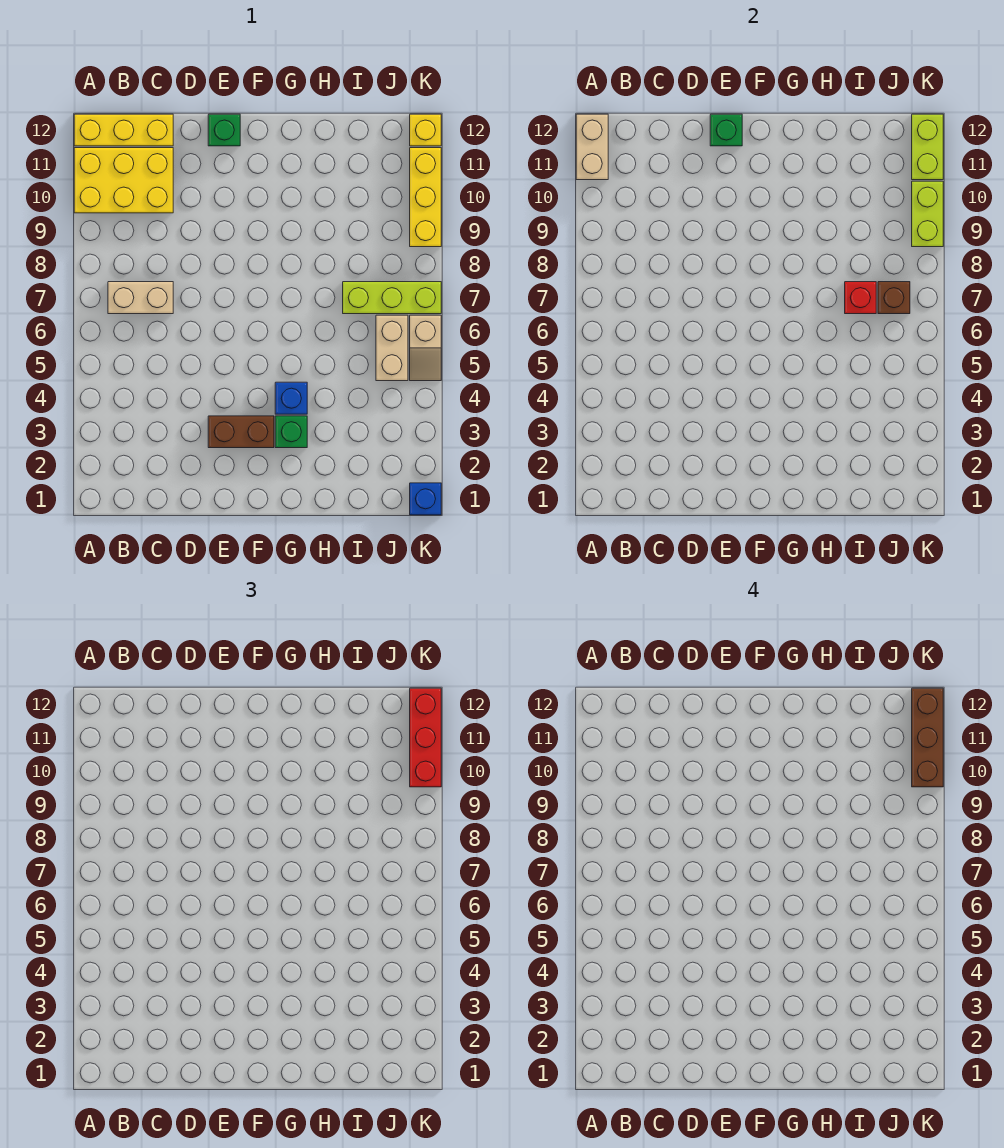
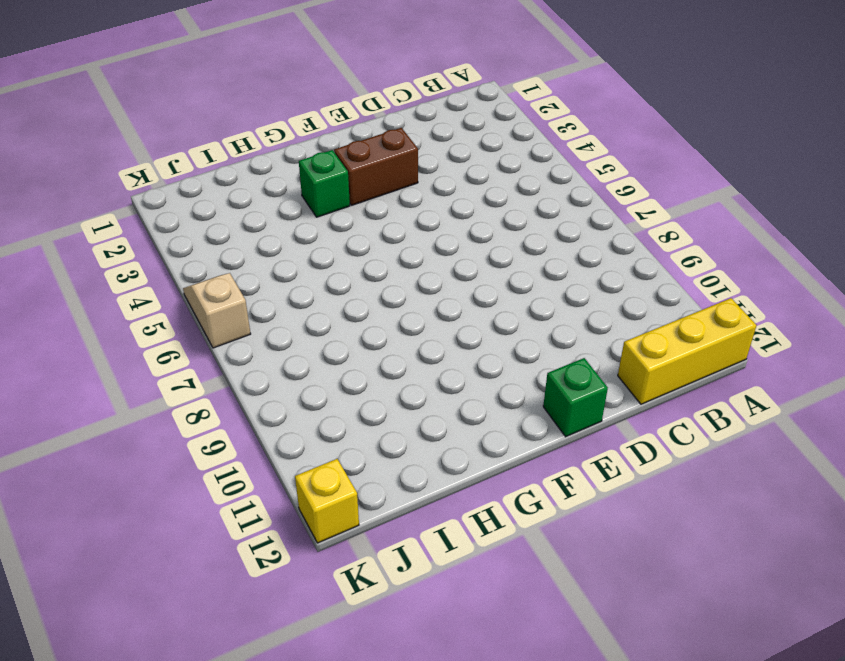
none -> yellow brick A10:C11 level 1
none -> tan brick B7:C7 level 1
none -> blue brick G4 level 1

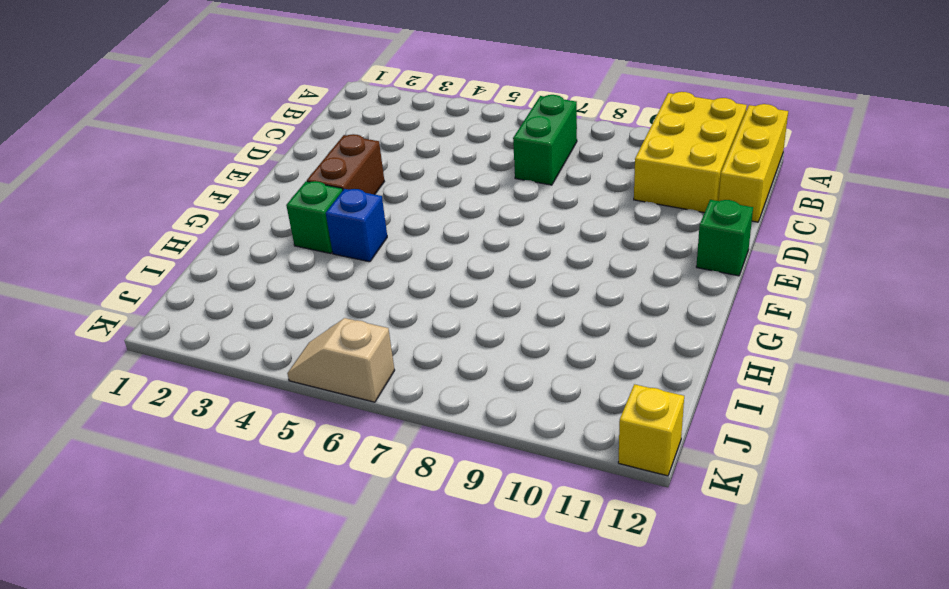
green brick B7:C7 level 1 -> tan brick B7:C7 level 1
none -> lime brick I7:K7 level 1
none -> tan brick J5:J6 level 1
none -> blue brick K1 level 1

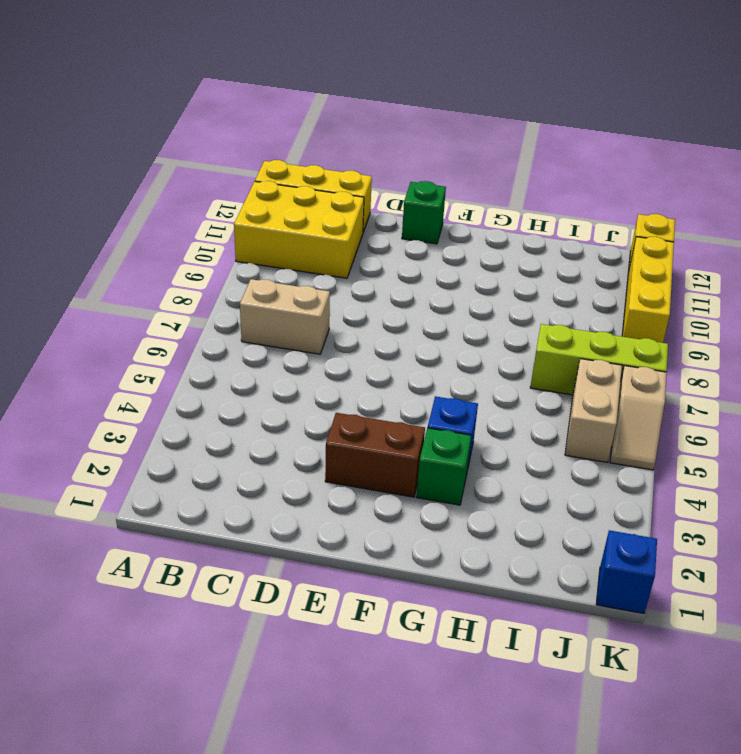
none -> tan brick A11:A12 level 2
none -> green brick E12 level 2
none -> red brick I7 level 2

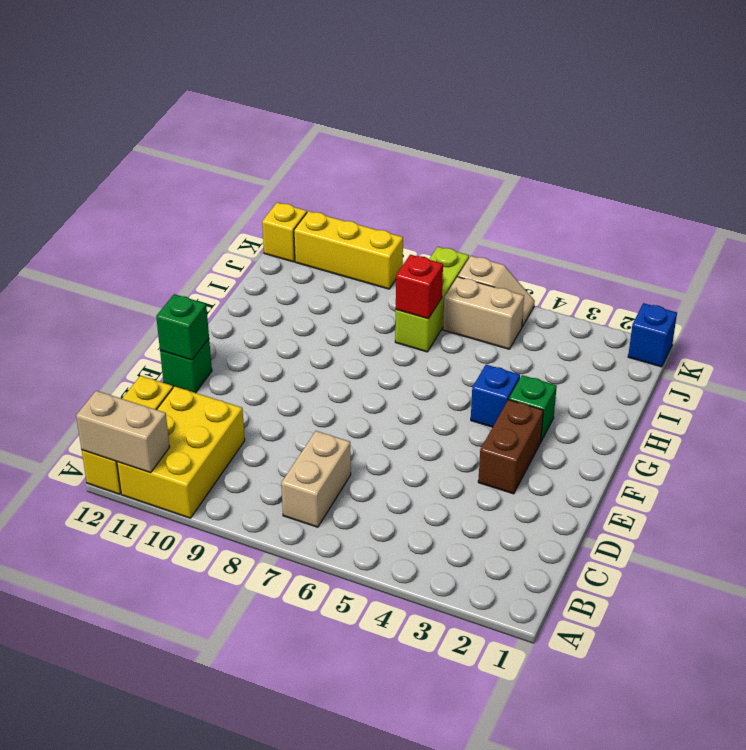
none -> brown brick J7 level 2
none -> lime brick K9:K10 level 2
none -> lime brick K11:K12 level 2

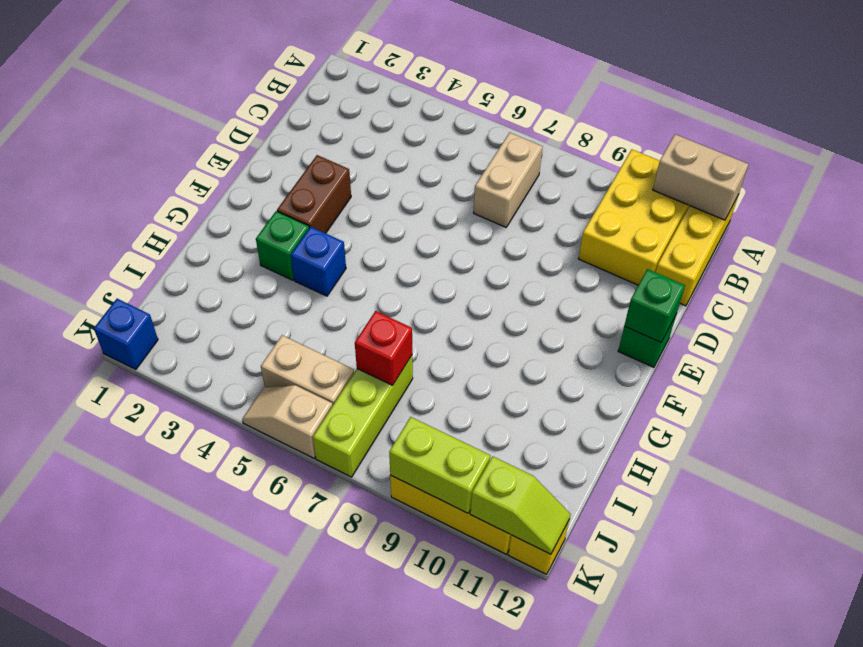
lime slope K11:K12 level 2 top 11 -> lime brick K11:K12 level 2
none -> brown brick J7 level 2
none -> red brick K10:K12 level 3
none -> brown brick K10:K12 level 4

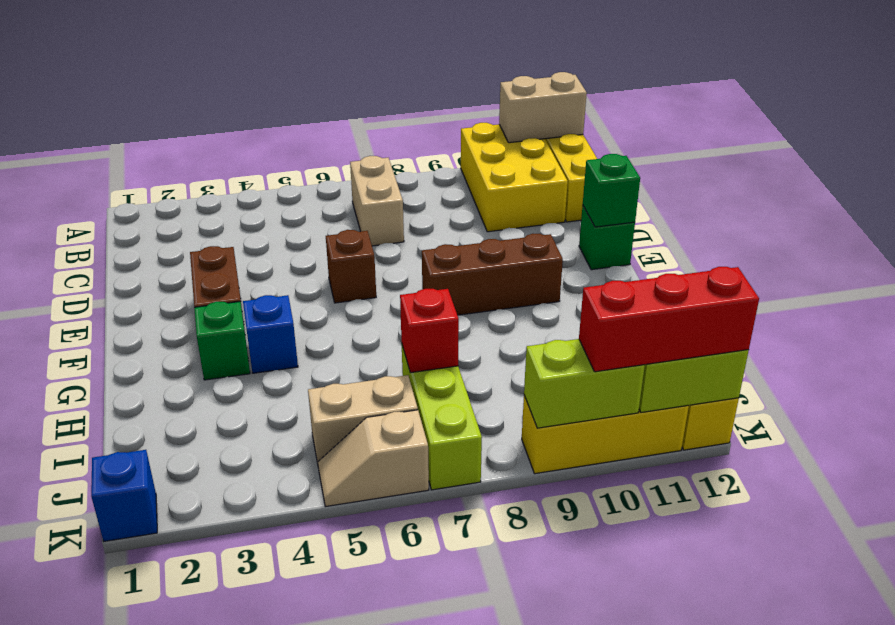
brown brick E6 level 1 -> brown brick J7 level 2
brown brick F8:F10 level 1 -> brown brick K10:K12 level 4

